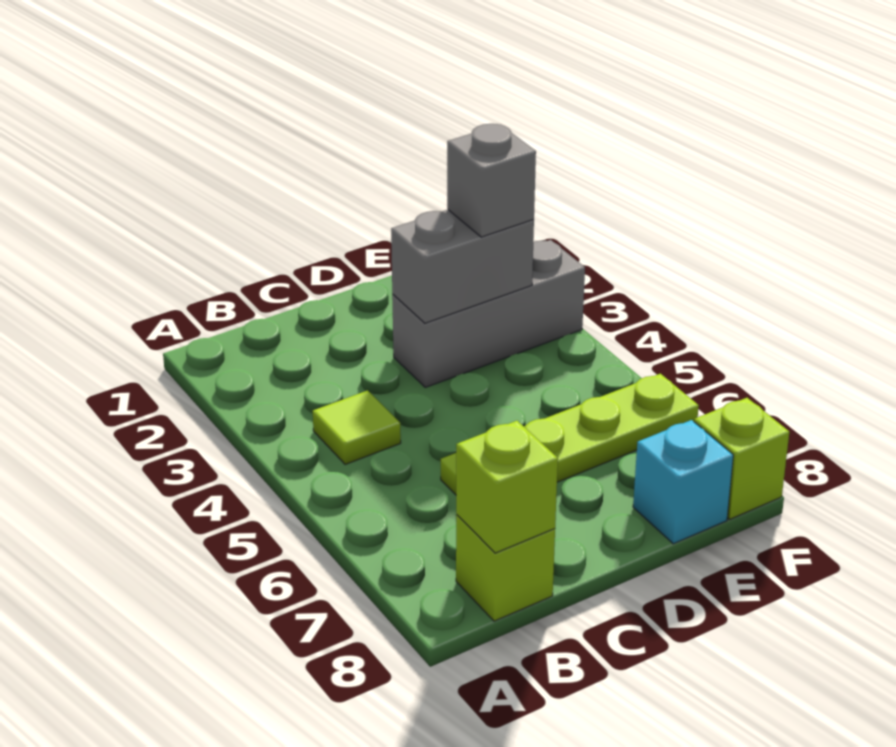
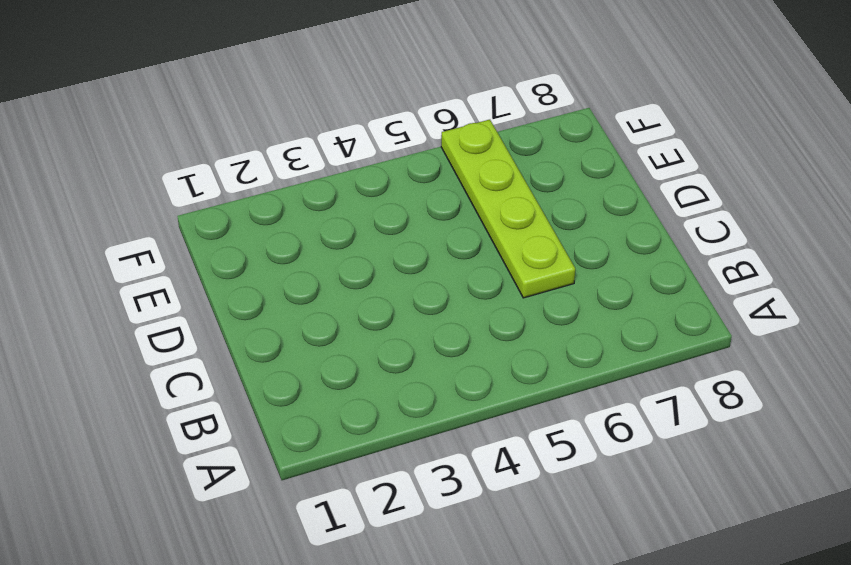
none -> lime tile B4 level 1
none -> lime brick B8 level 1

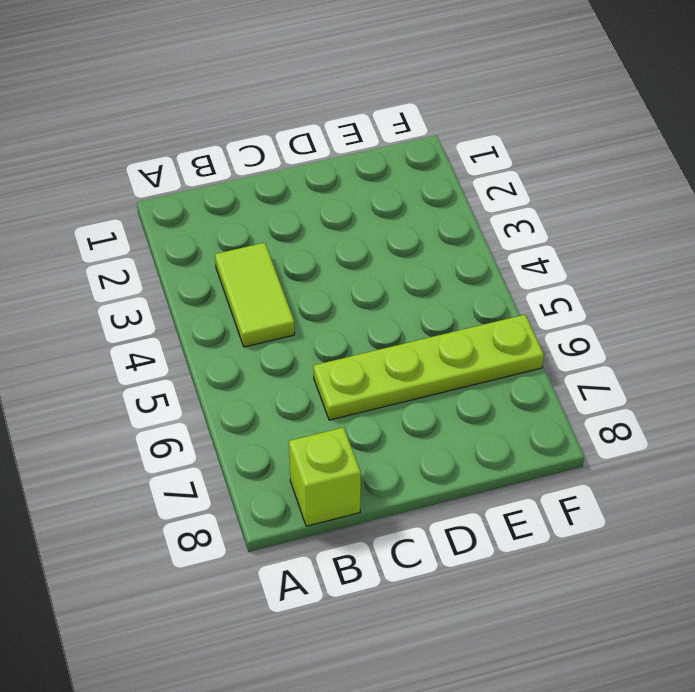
lime tile B3:B4 level 1 -> lime tile B4 level 1
none -> grey brick D3:F3 level 1
none -> cyan brick E8 level 1

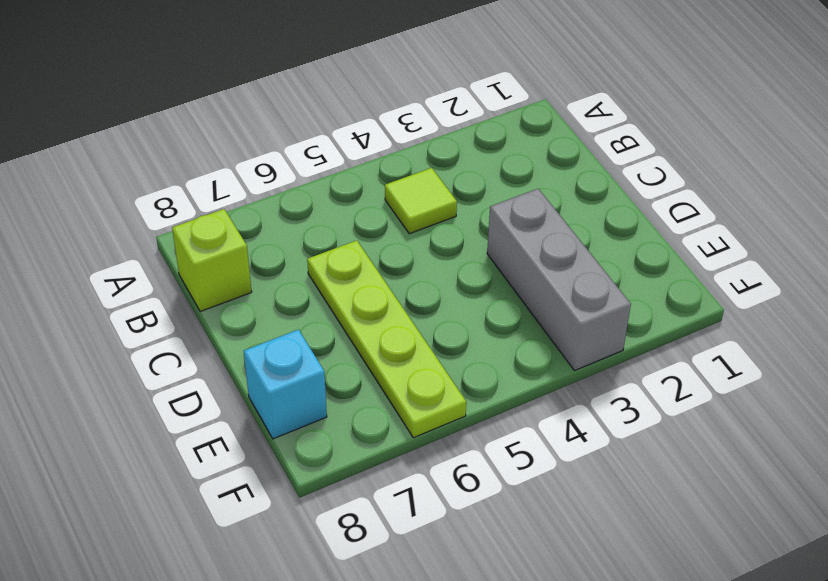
none -> lime brick F8 level 1
none -> lime brick B8 level 2

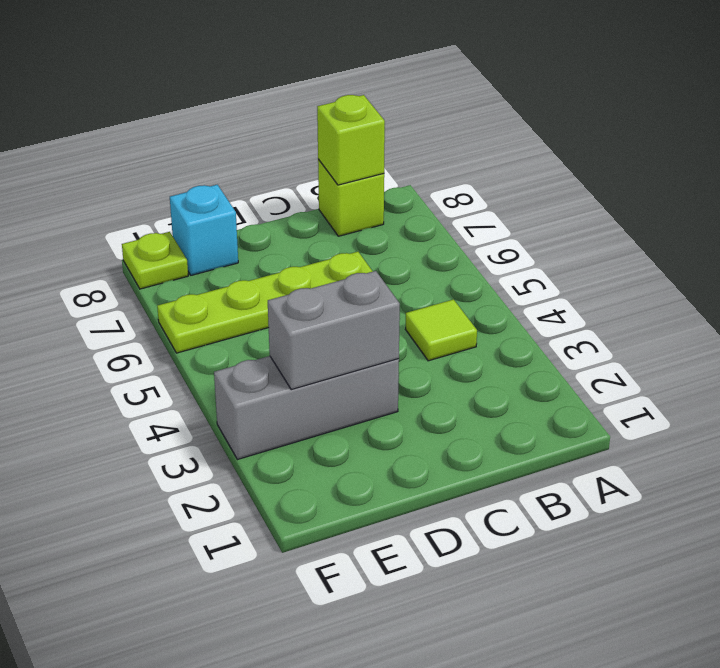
lime plate F8 level 1 -> lime brick F8 level 1
none -> grey brick E3 level 3

